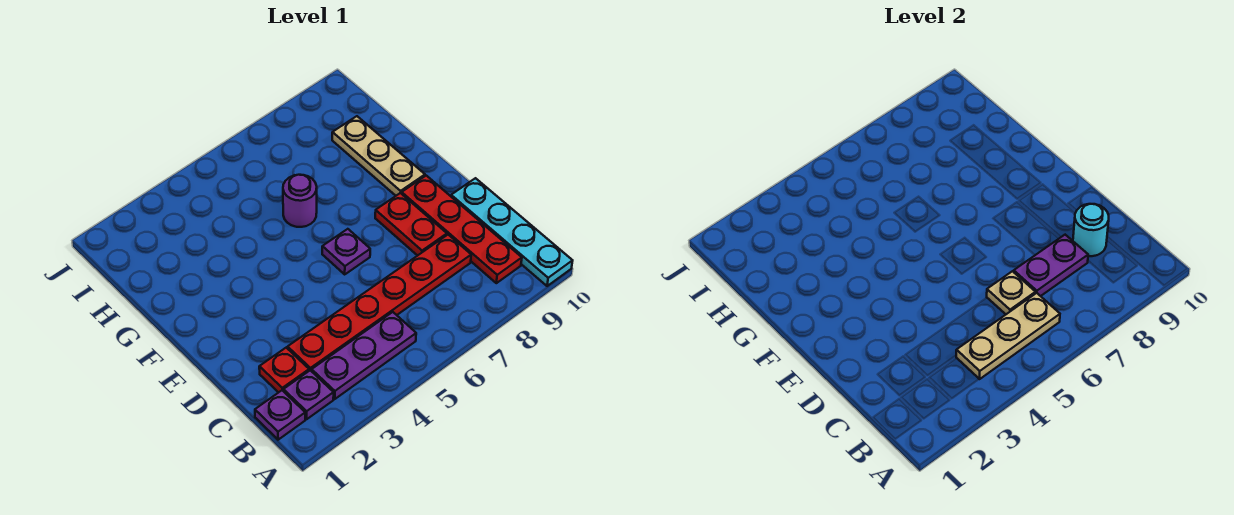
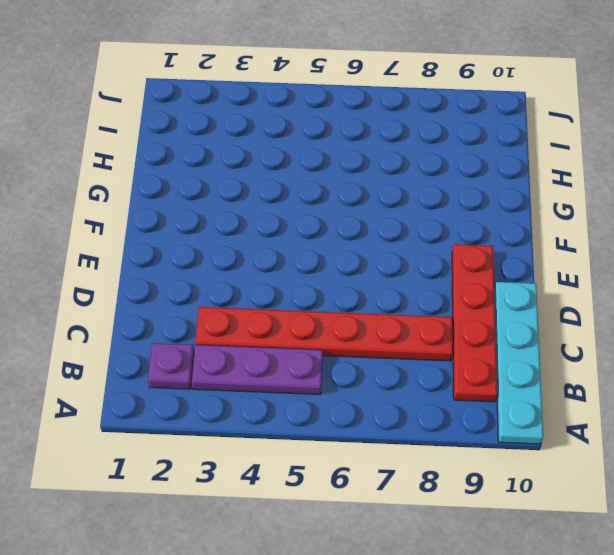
none -> purple plate B1 level 1
none -> red plate C2 level 1
none -> red plate D8:E8 level 1

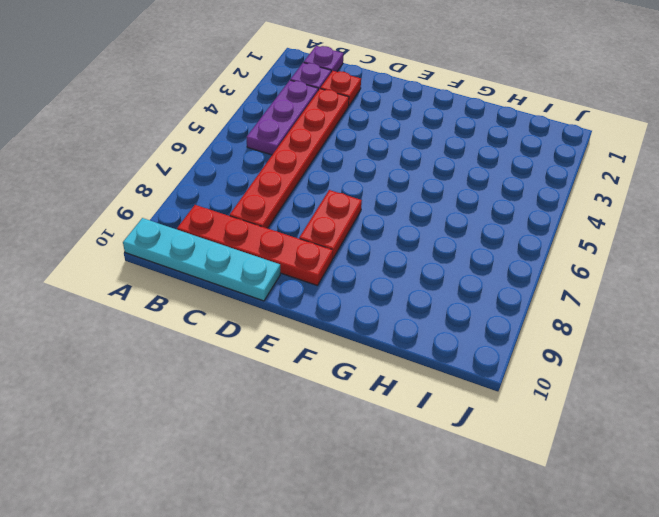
red plate E7:E8 level 1 -> red plate D8:E8 level 1
none -> purple plate E6 level 1
none -> tan plate F9:H9 level 1
none -> purple round brick G6 level 1

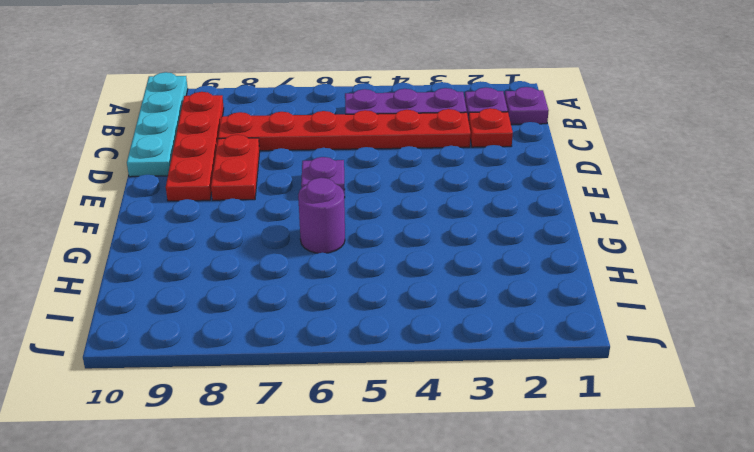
none -> tan plate F9:H9 level 1
none -> tan plate B4:B6 level 2
none -> tan plate C6 level 2

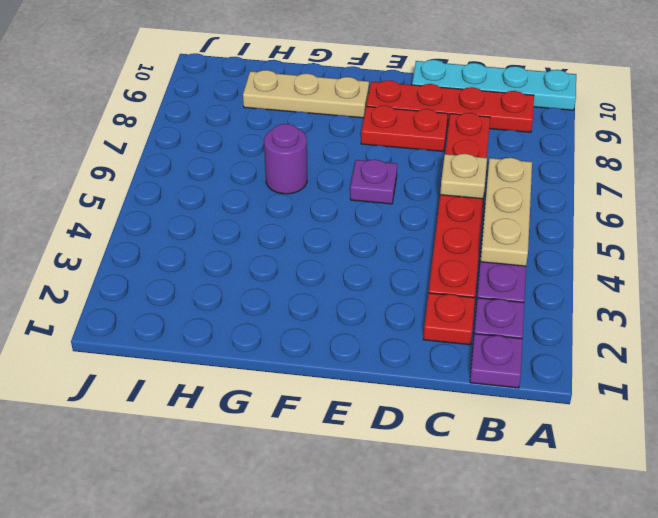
none -> purple plate C7:C8 level 2
none -> cyan round brick C9 level 2

